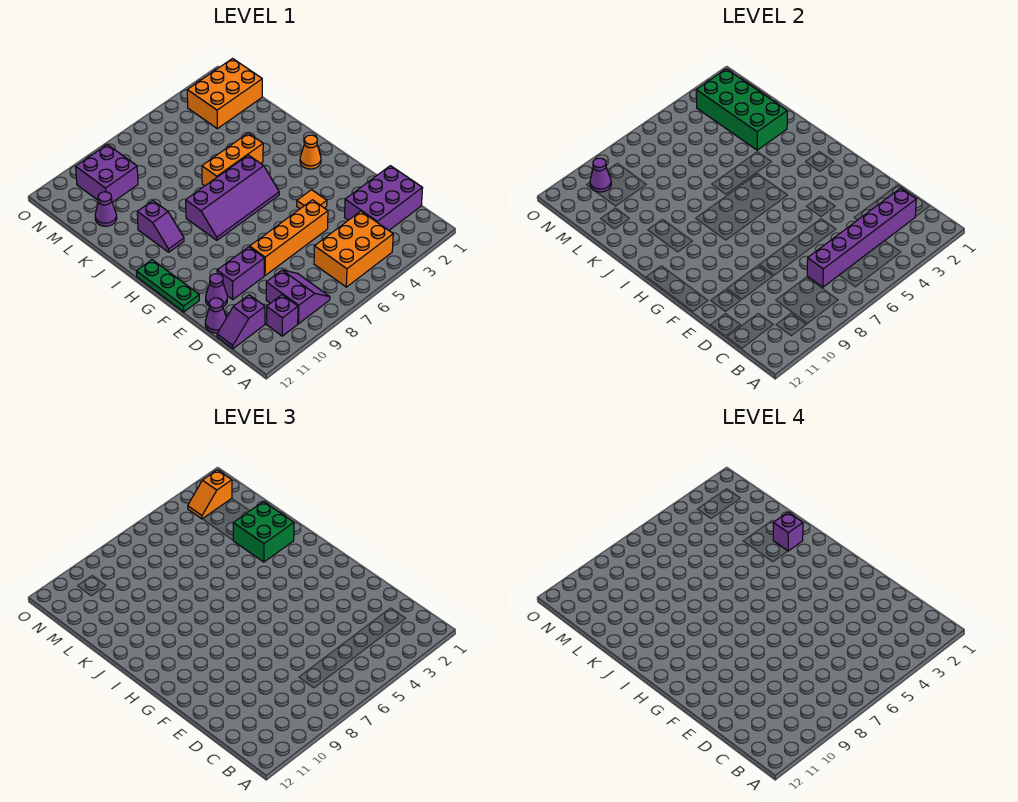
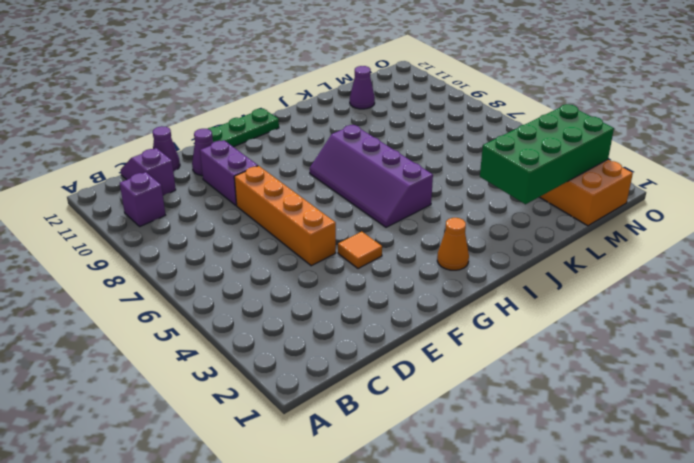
none -> orange brick B4:C6 level 1
none -> purple slope B8:C9 level 1 top 9
none -> purple brick C1:D3 level 1

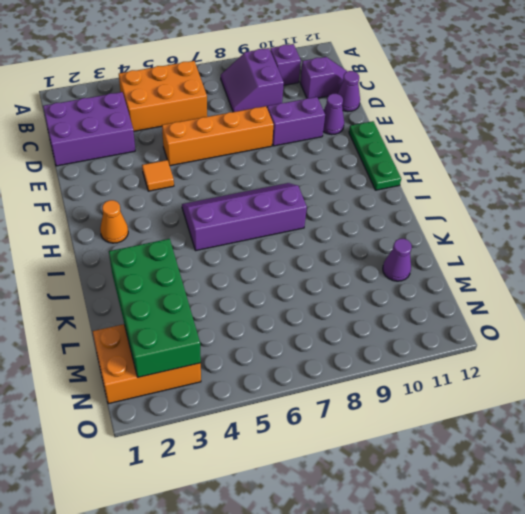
none -> purple slope I10:J10 level 1 top J
none -> orange brick J4:J6 level 1
none -> purple brick M9:N10 level 1

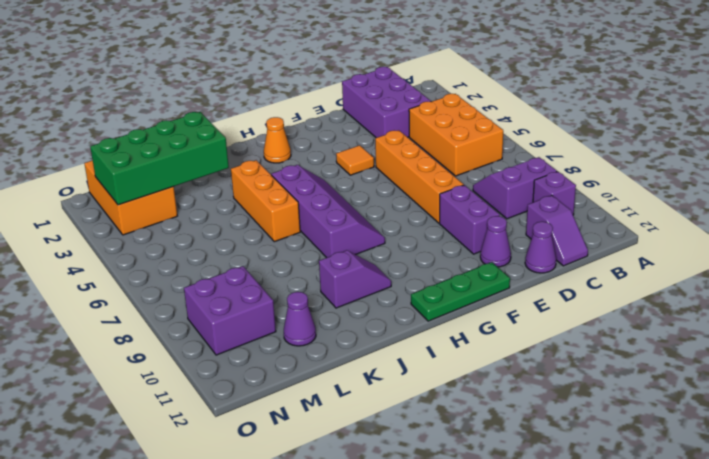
none -> purple brick C2:C7 level 2
none -> purple cone N10 level 2
none -> green brick J2:K3 level 3

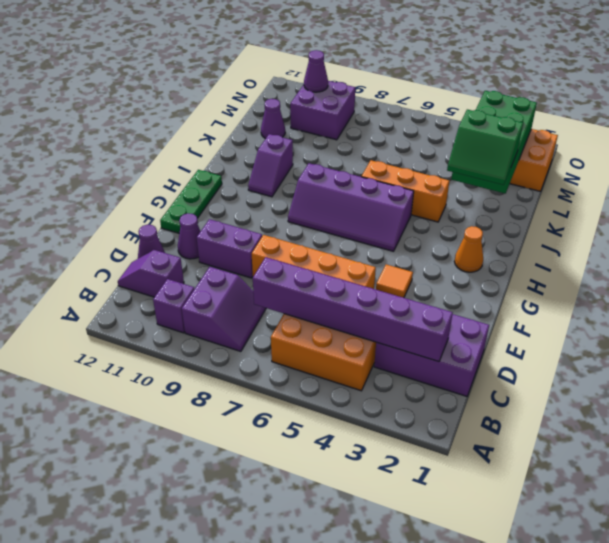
green slope J2:K3 level 3 top K -> green brick J2:K3 level 3
none -> orange slope N2:N3 level 3 top 2
none -> purple brick J2 level 4

